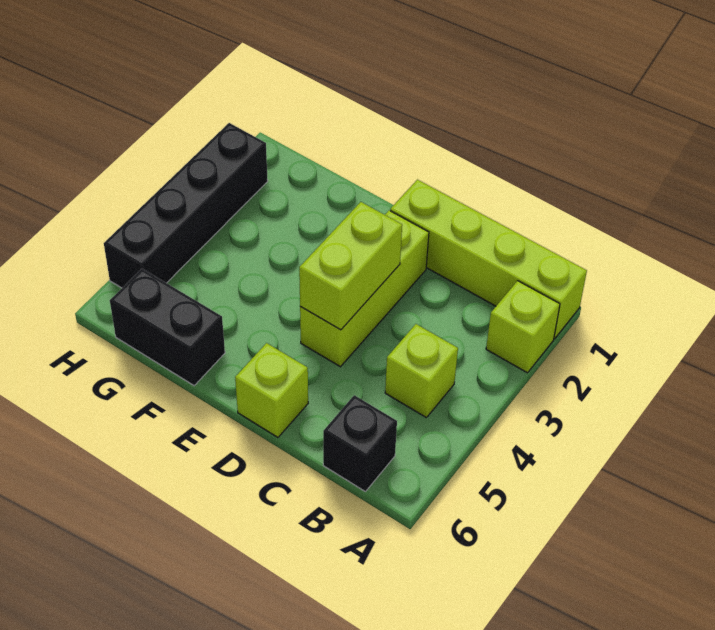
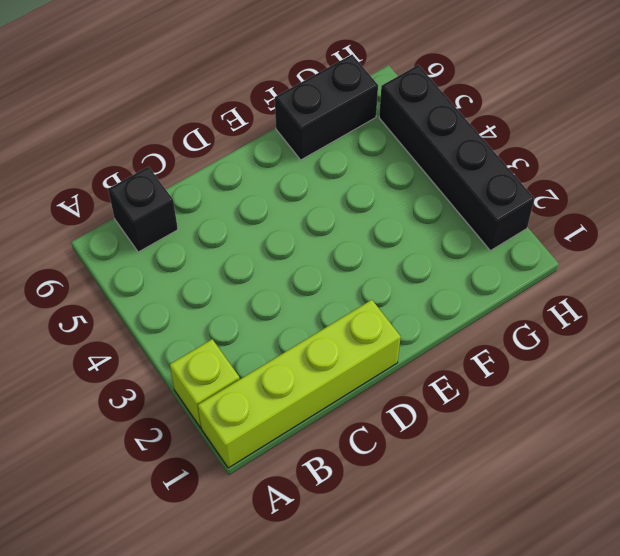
none -> lime brick B4 level 1
none -> lime brick D2:D4 level 1

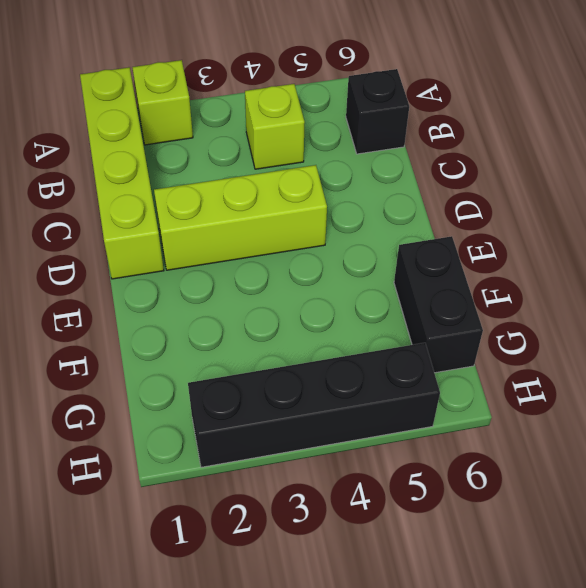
none -> lime brick D6 level 1
none -> lime brick D3:D4 level 2

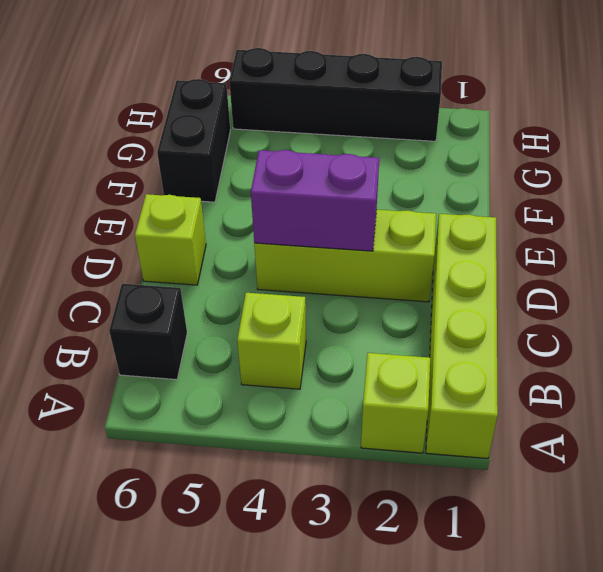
purple brick D3:D4 level 2 -> lime brick D3:D4 level 2

